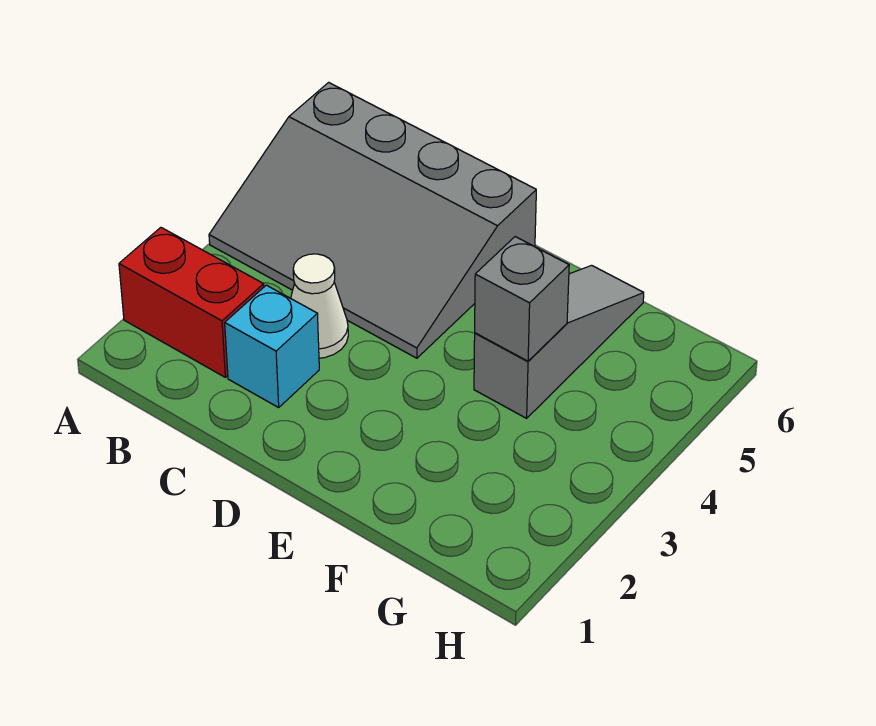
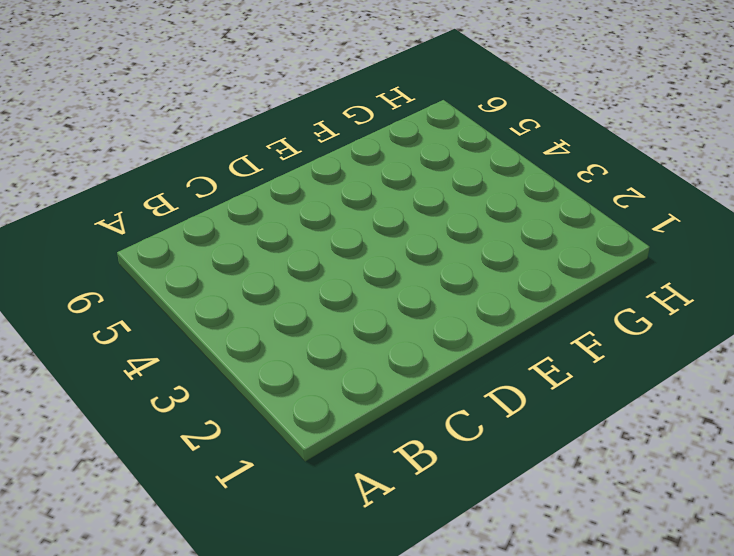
none -> red brick A2:B2 level 1
none -> grey slope A4:D6 level 1 top 6

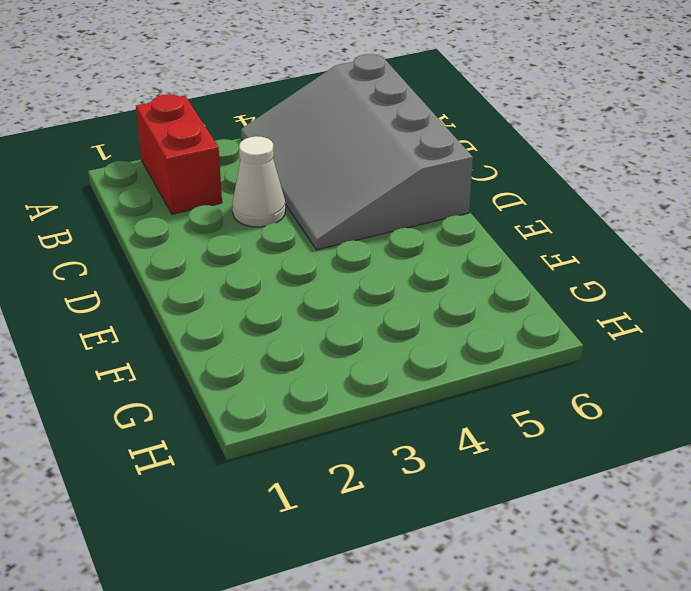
none -> cyan brick C2 level 1
none -> grey slope F4:F6 level 1 top 4

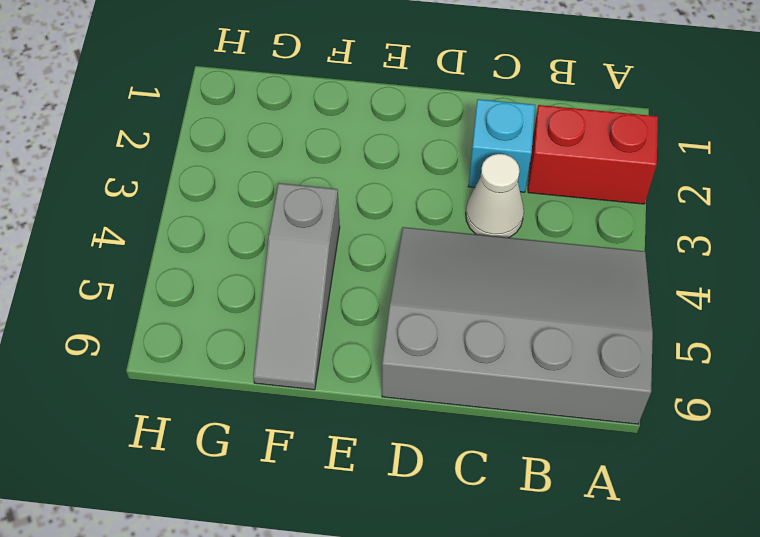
none -> grey brick F4 level 2

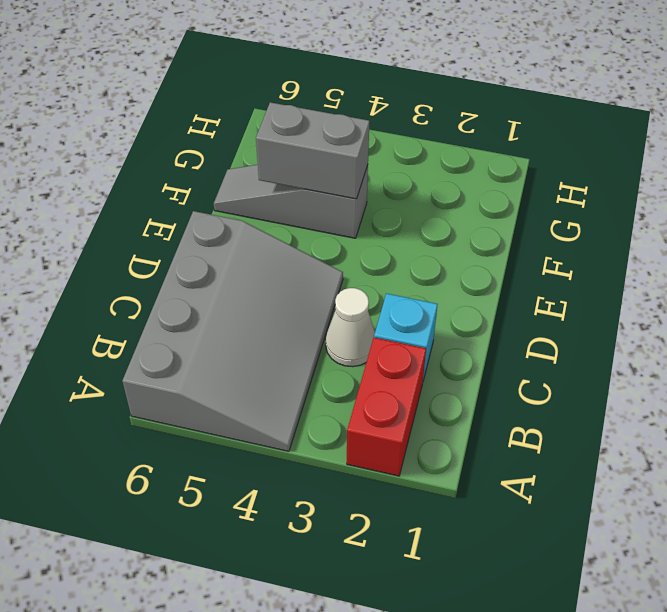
grey brick F4:F5 level 2 -> grey brick F4 level 2

